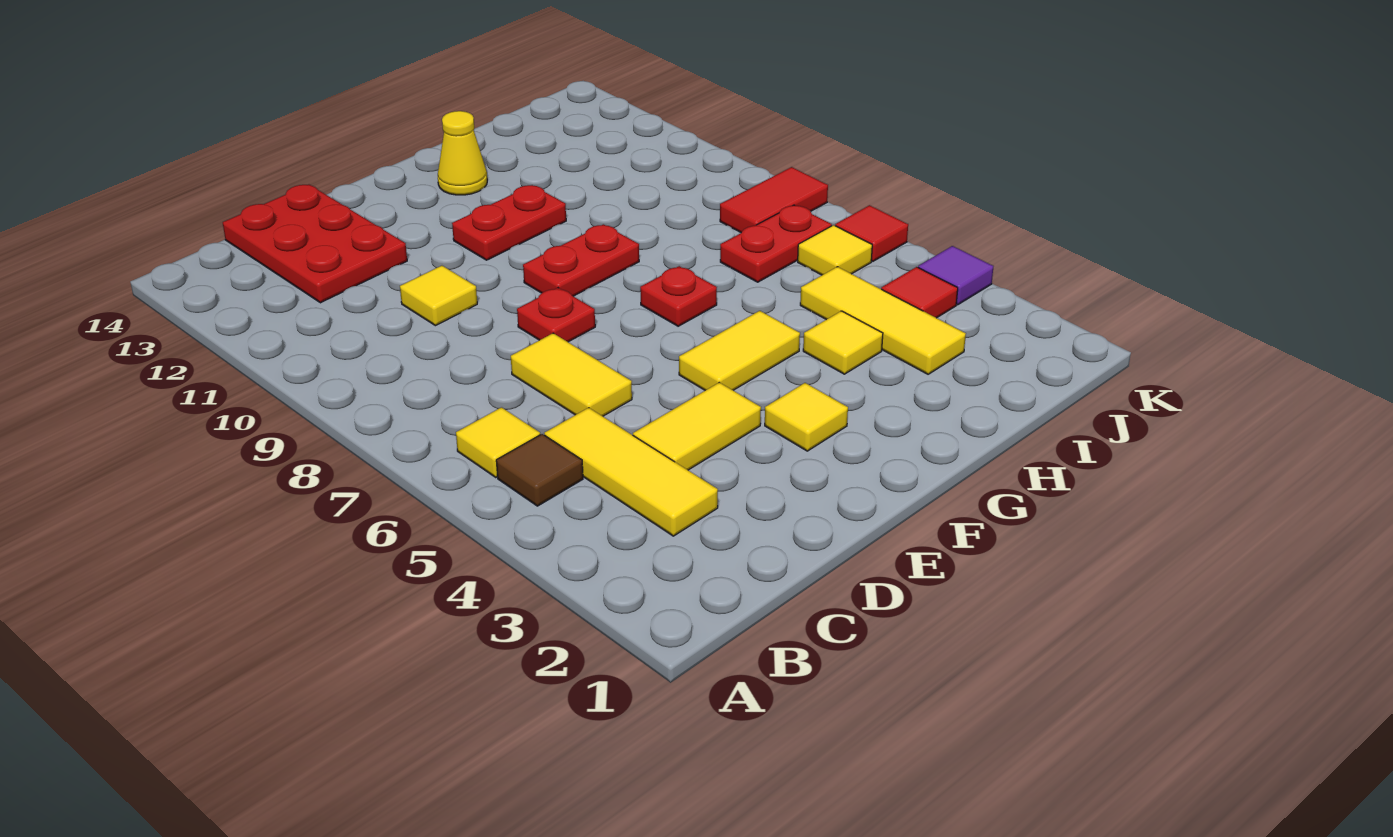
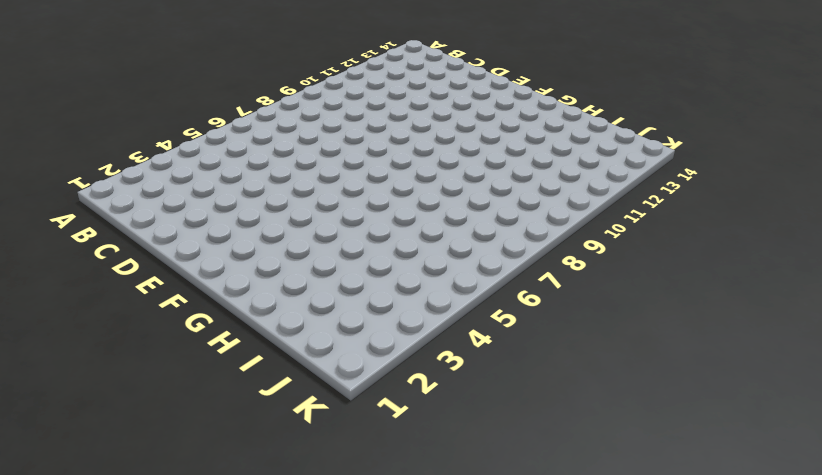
none -> brown tile B5 level 1
none -> yellow tile B6 level 1
none -> yellow tile C3:C5 level 1

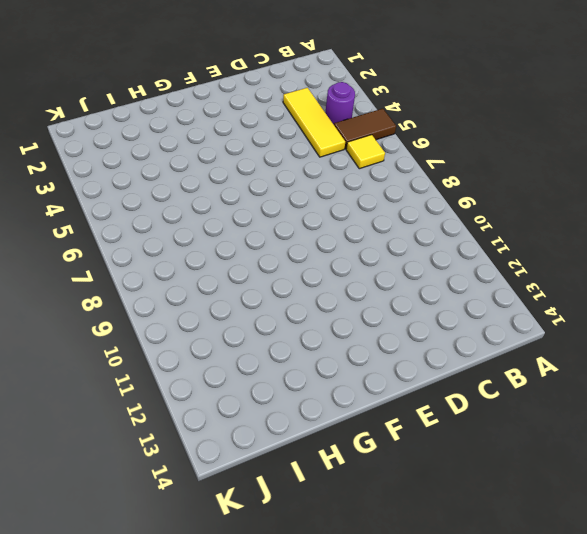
brown tile A5:B5 level 1 -> brown tile B5 level 1
purple round brick B4 level 1 -> none
none -> red plate C12:D14 level 1
none -> yellow tile D4:E4 level 1
none -> yellow tile D6:D7 level 1

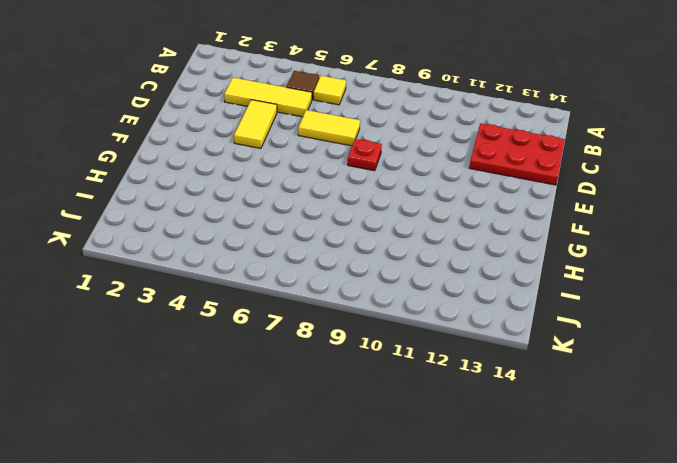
none -> yellow tile D10 level 1
none -> yellow tile F3 level 1
none -> yellow tile F5:G5 level 1

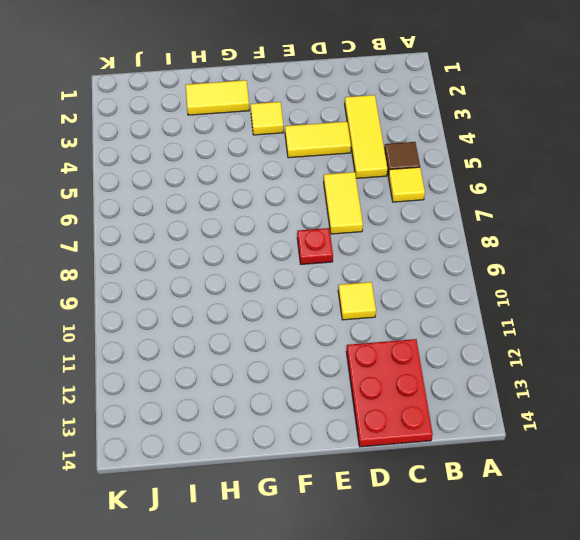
yellow tile G2:H2 level 1 -> yellow tile F5:G5 level 1
none -> red plate F9:G9 level 1
none -> red plate F11:G11 level 1
none -> red plate G7 level 1

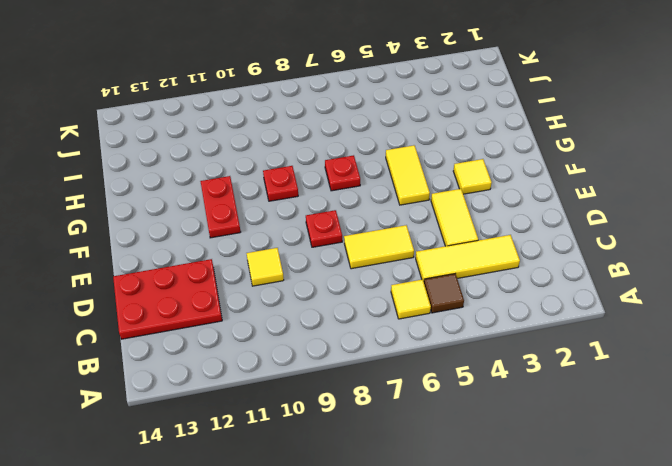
red plate G9 level 1 -> red plate F9:G9 level 1
none -> yellow cone G13 level 1
none -> yellow tile H4 level 1
none -> yellow tile I3:I5 level 1

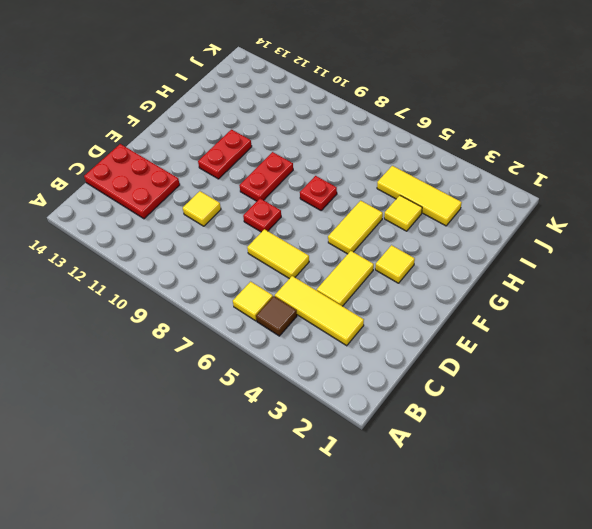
none -> yellow cone G13 level 1
none -> red plate I7:J7 level 1
none -> red tile J4 level 1

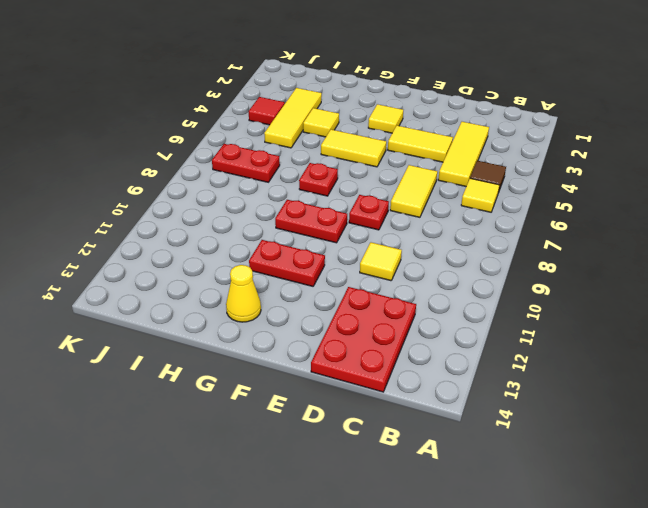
none -> yellow tile J6 level 1
none -> red tile J8:K8 level 1
none -> purple tile K4 level 1

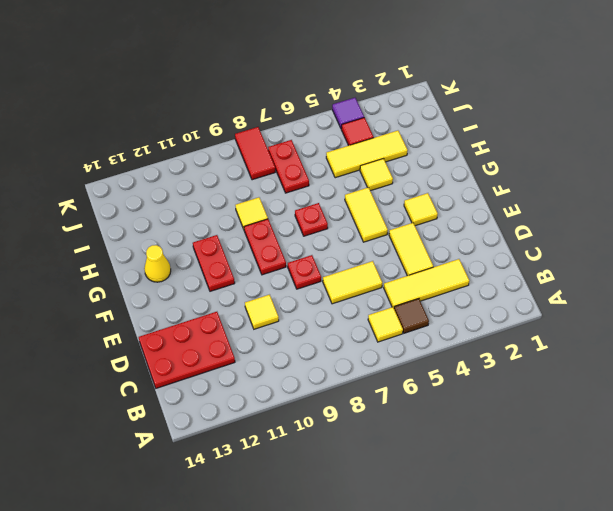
yellow tile H9 level 1 -> yellow tile J6 level 1
none -> red tile K6 level 1

